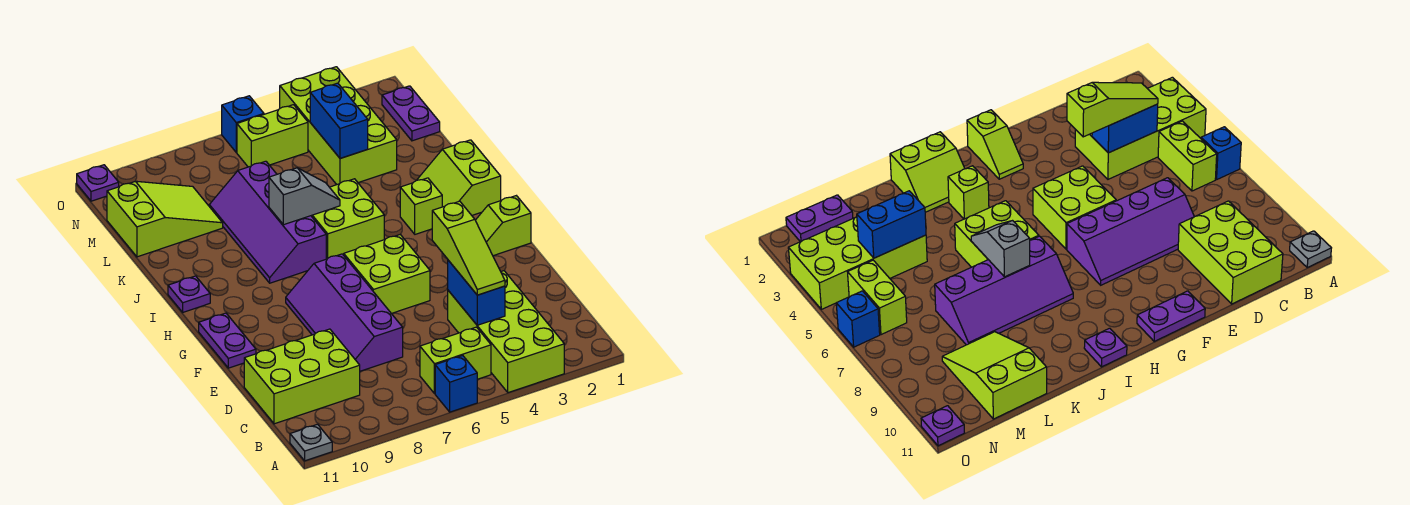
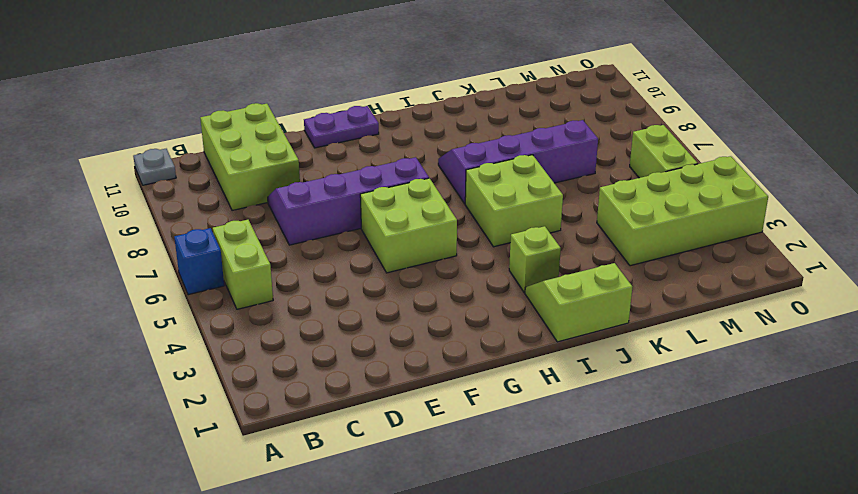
none -> lime brick A3:D4 level 1
none -> lime slope G1:G2 level 1 top 1
none -> purple plate I11 level 1

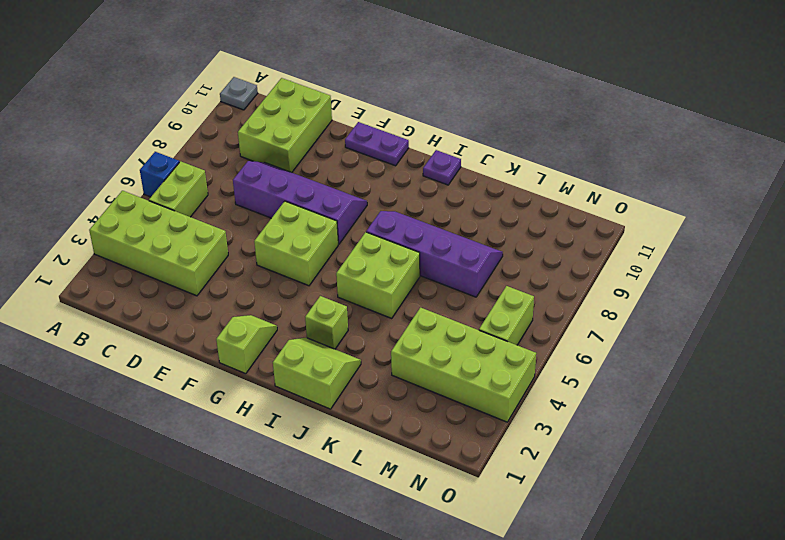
none -> lime slope L9:M11 level 1 top 11
none -> purple plate M1:N1 level 1
none -> blue brick O6 level 1

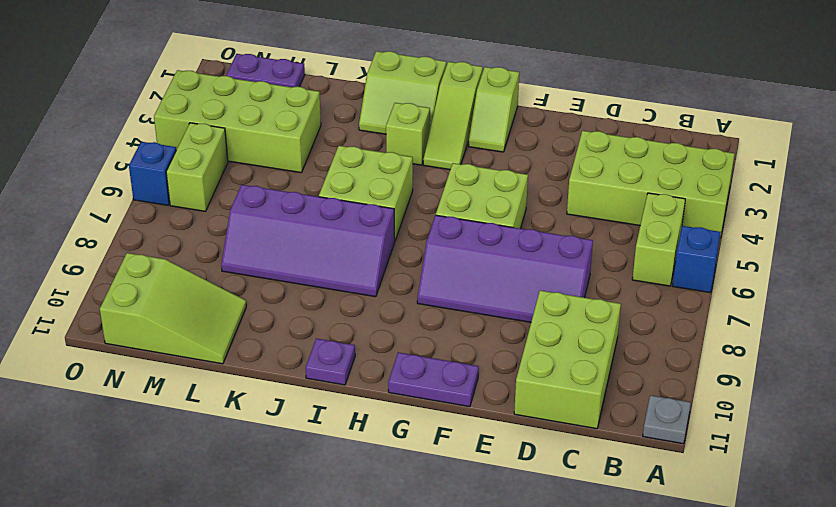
lime slope H1:H3 level 1 top 1 -> lime slope C4:E4 level 3 top E
lime slope L10:N11 level 1 top N -> lime slope L9:M11 level 1 top 11
none -> purple plate O11 level 1
none -> blue brick C4:D4 level 2
none -> grey slope J6:J7 level 2 top 7

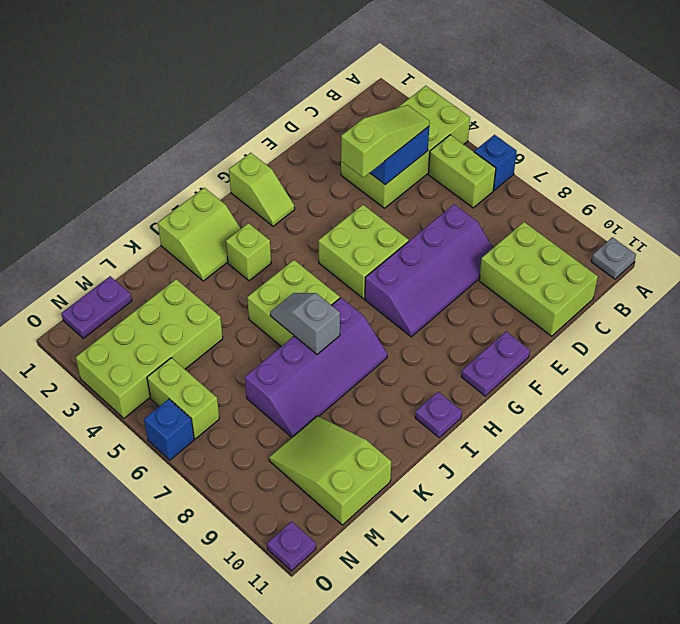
none -> blue brick L4:M4 level 2

